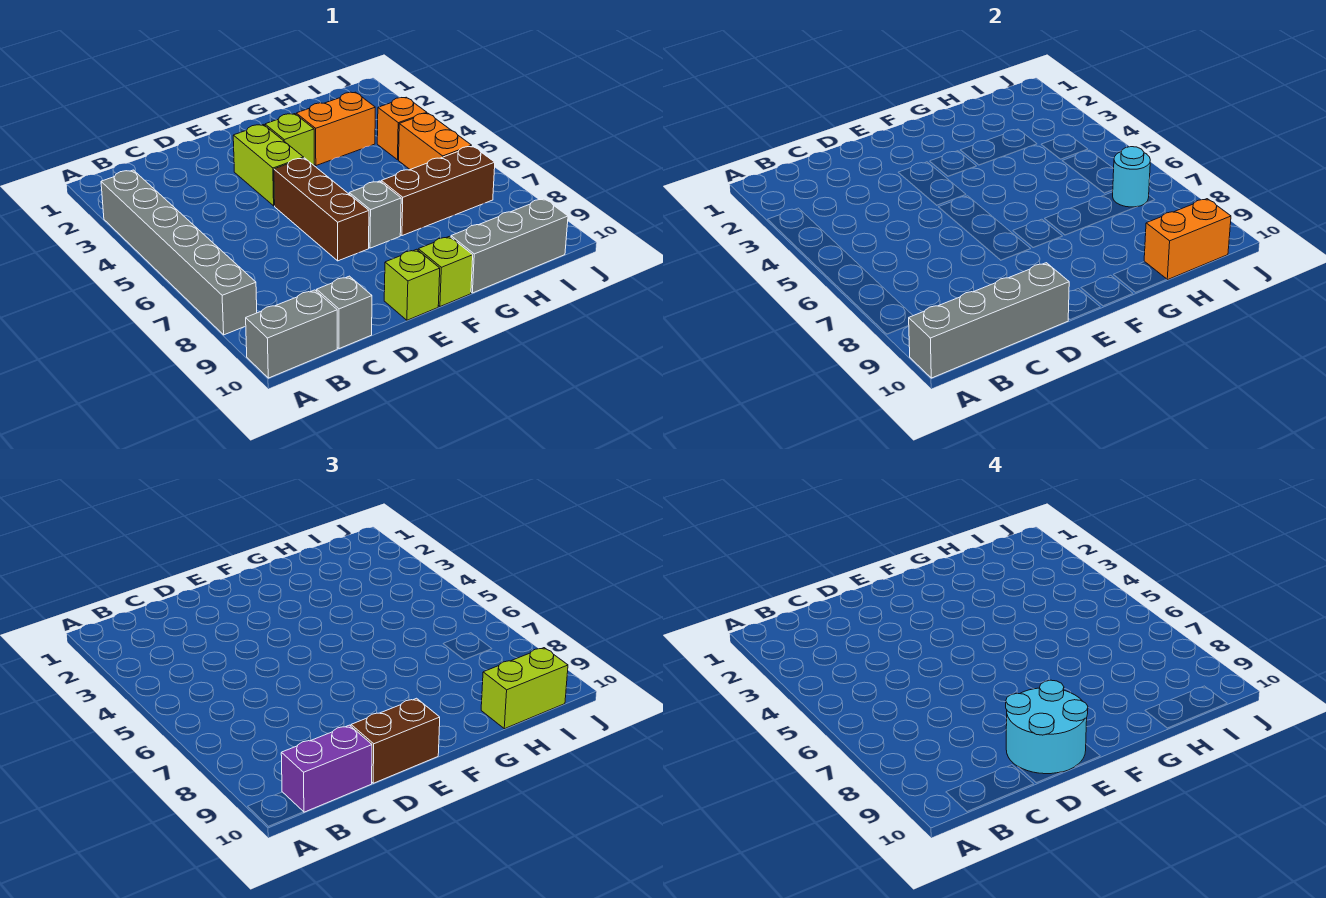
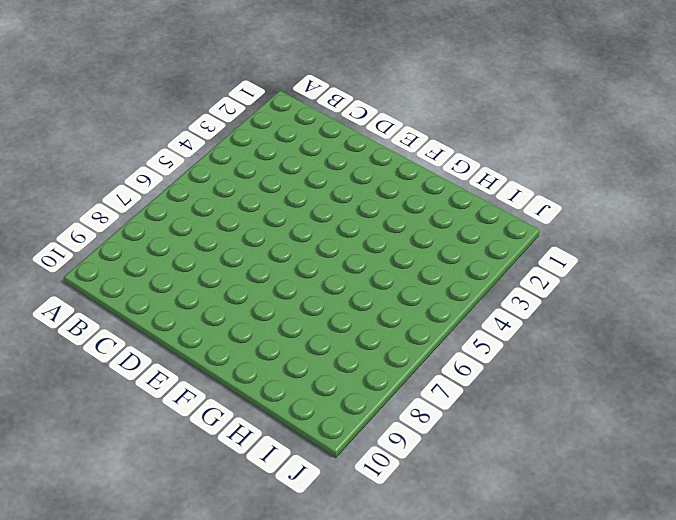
none -> grey brick A3:A8 level 1
none -> grey brick A10:B10 level 1
none -> grey brick C10 level 1

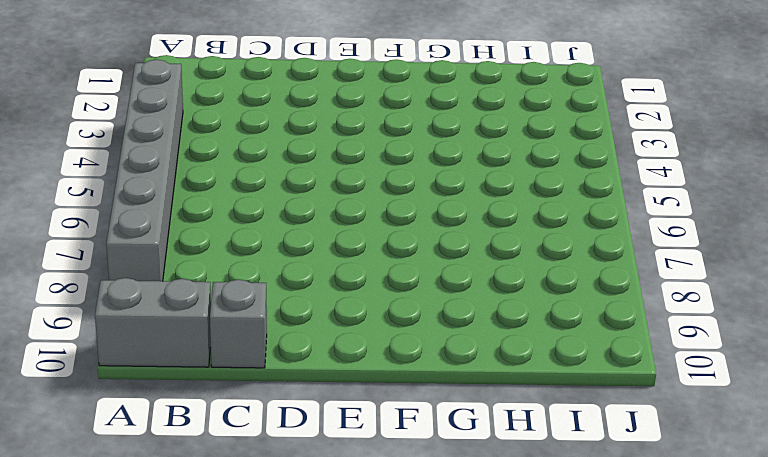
none -> lime brick E3:E4 level 1
none -> brown brick E5:E7 level 1
none -> lime brick E10 level 1

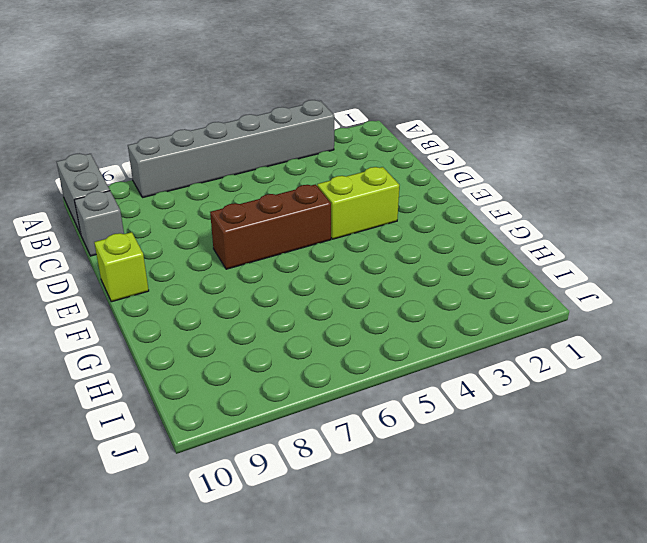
none -> lime brick F3 level 1
none -> grey brick F7 level 1
none -> lime brick F10 level 1

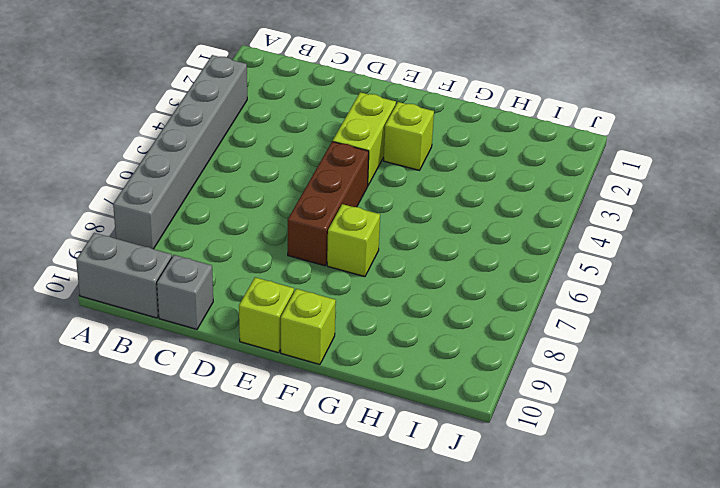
lime brick F7 level 1 -> grey brick F7 level 1
none -> orange brick G3:H3 level 1
none -> brown brick G7:I7 level 1
none -> grey brick G10:I10 level 1

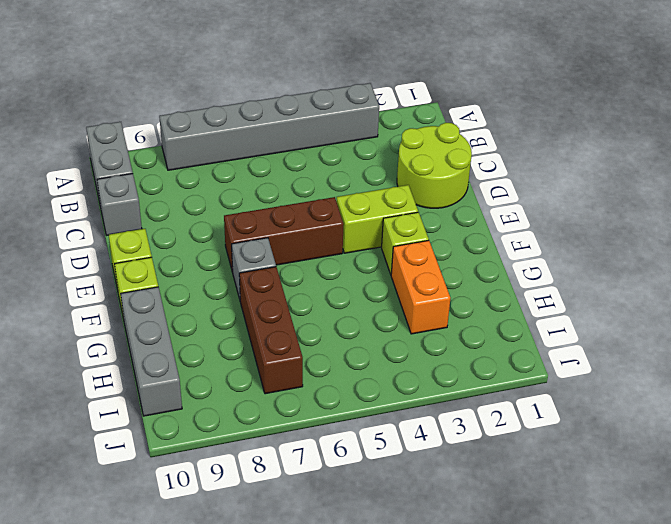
lime round brick C1:D2 level 1 -> none
none -> orange brick I4 level 1
none -> orange brick I5:I6 level 1
none -> grey brick A10:D10 level 2

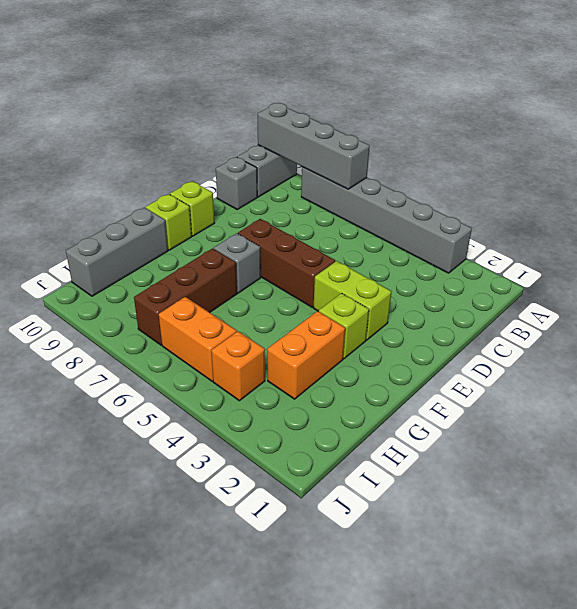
grey brick A7:A10 level 2 -> grey brick A10:D10 level 2
none -> orange brick H10:I10 level 2
none -> cyan round brick I7 level 2
none -> purple brick B10:C10 level 3

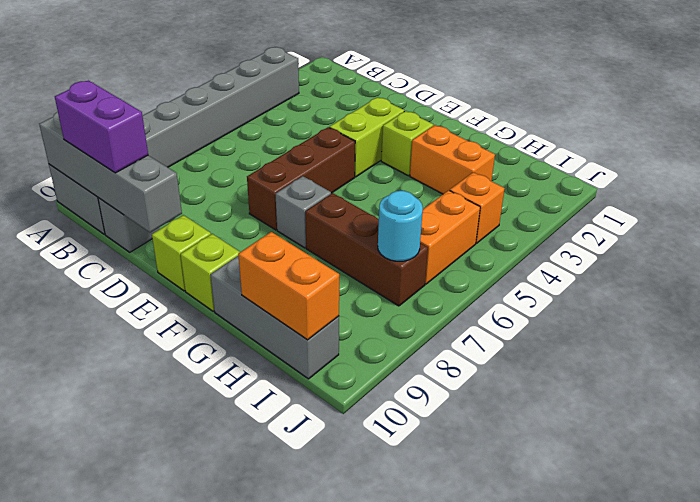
none -> brown brick D10:E10 level 3
none -> lime brick H10:I10 level 3
none -> cyan round brick D9:E10 level 4

